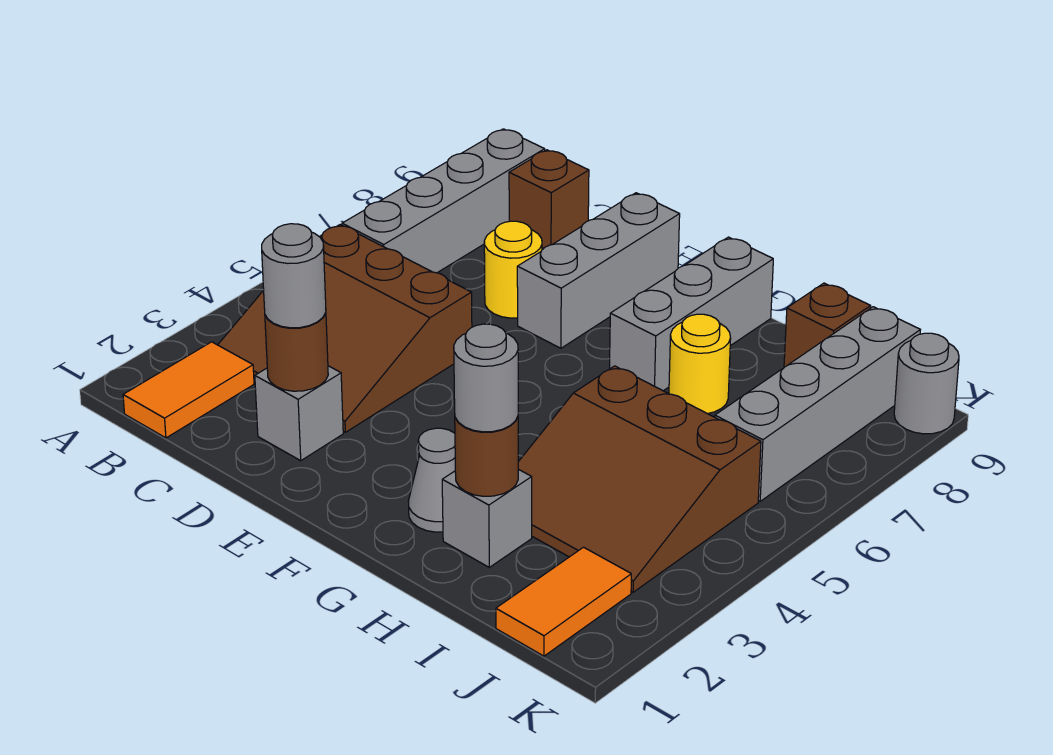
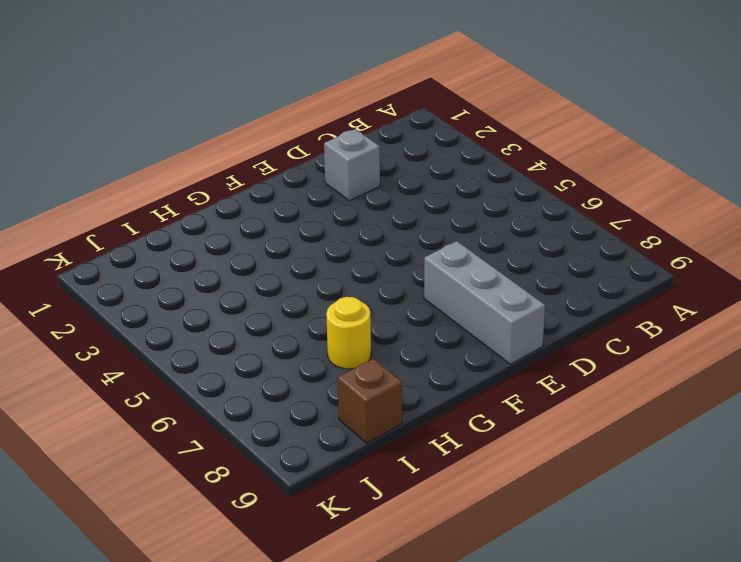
none -> orange tile B1:B2 level 1
none -> brown slope B3:D5 level 1 top 5
none -> grey brick B6:B9 level 1

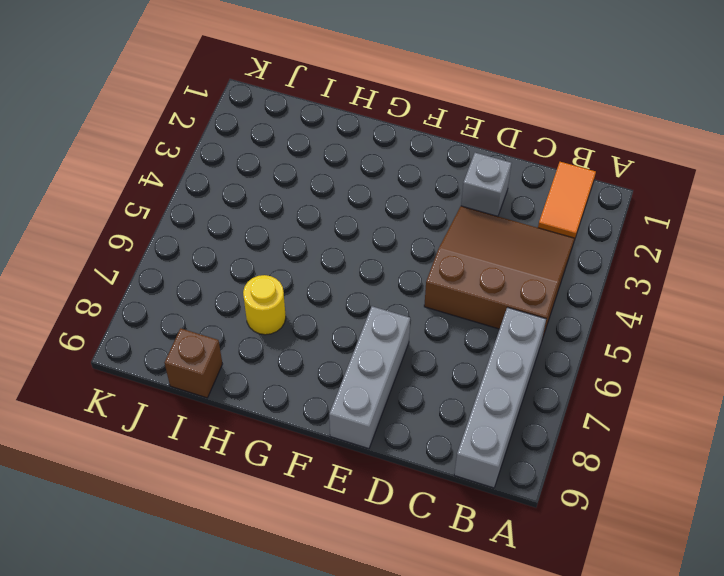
none -> brown brick C9 level 1
none -> yellow round brick D7 level 1
none -> grey cone G2 level 1

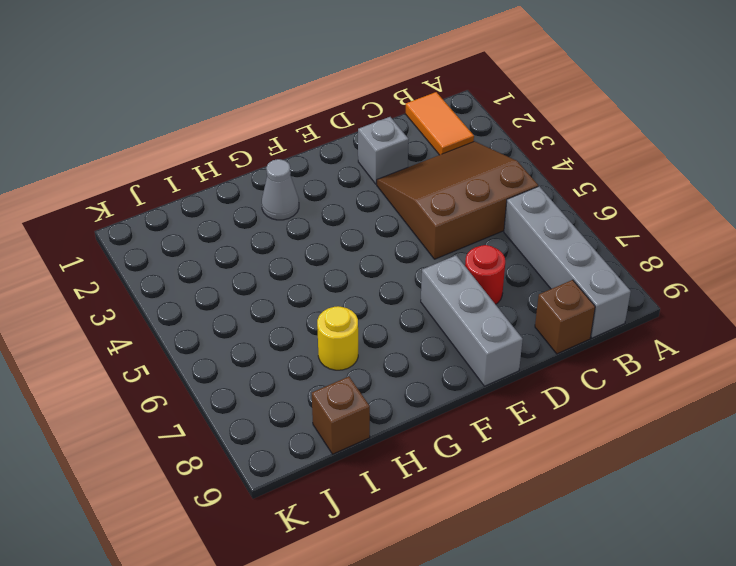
red round brick D7 level 1 -> yellow round brick D7 level 1
none -> grey brick G7:G9 level 1
none -> grey brick H2 level 1
none -> brown slope H3:J5 level 1 top 5

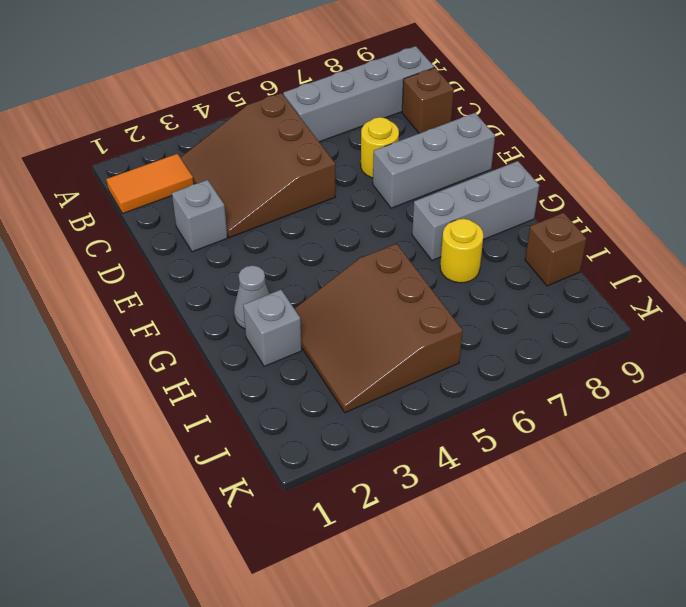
none -> orange tile J1:J2 level 1
none -> grey brick J6:J9 level 1
none -> grey round brick K9 level 1

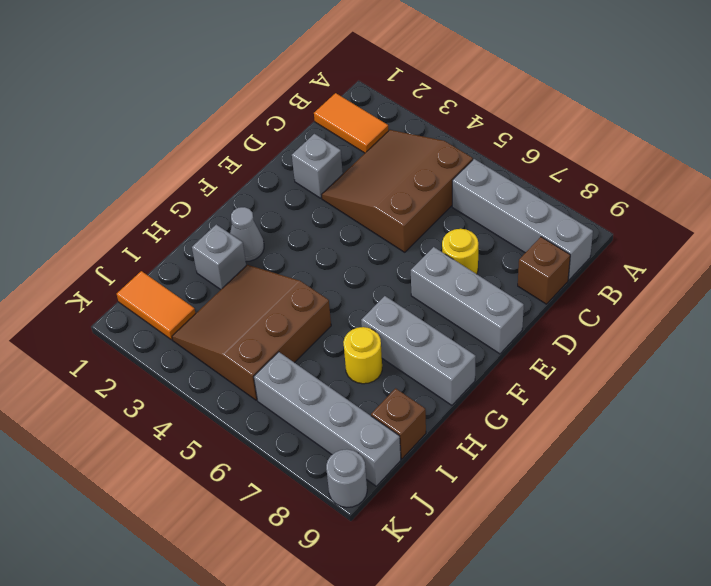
none -> brown round brick D2 level 2
none -> brown round brick H2 level 2
none -> grey round brick D2 level 3

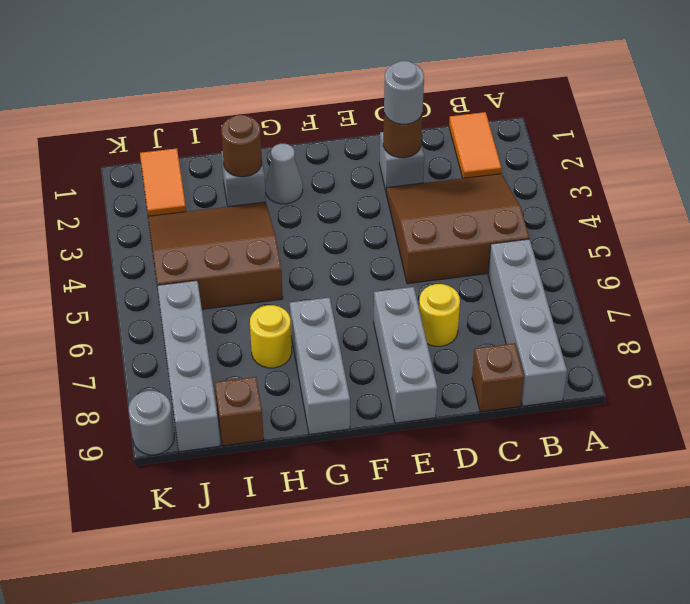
none -> grey round brick H2 level 3

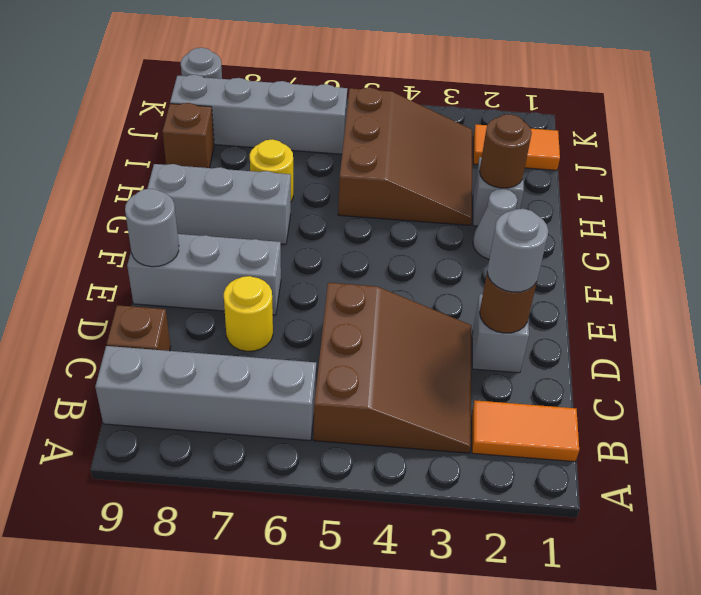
grey round brick E9 level 2 -> grey round brick H2 level 3

